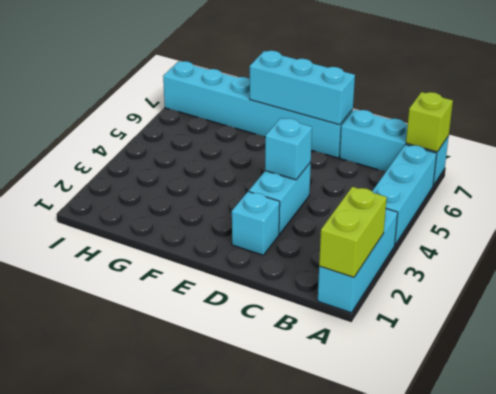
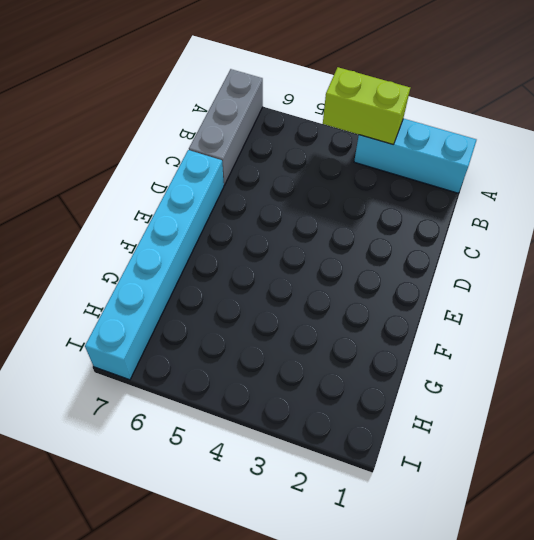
lime brick A3:A4 level 2 -> lime brick A1:A2 level 2
grey brick A7:C7 level 1 -> cyan brick A7:C7 level 1
none -> cyan brick A4:A6 level 1
none -> cyan brick D2 level 1

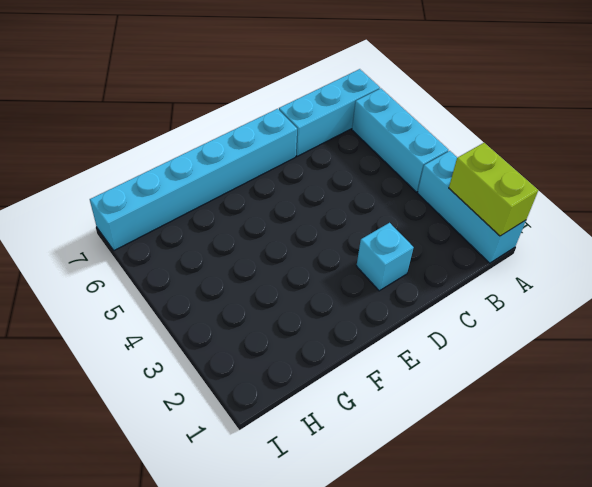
none -> cyan brick D3:D4 level 1
none -> lime brick A7 level 2

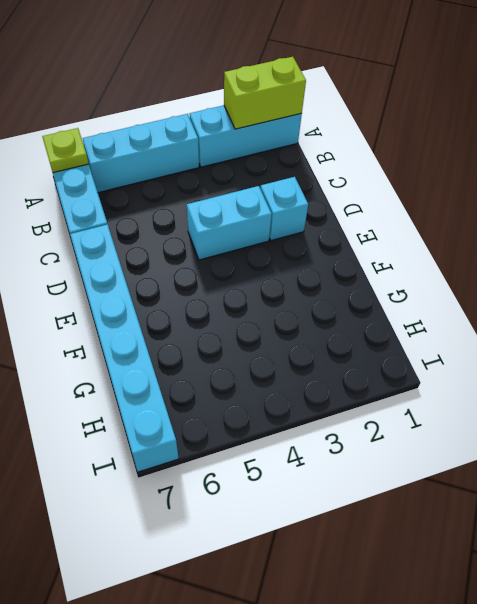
lime plate A7 level 2 -> lime brick A7 level 2
none -> cyan brick D4 level 2
none -> cyan brick D7:F7 level 2

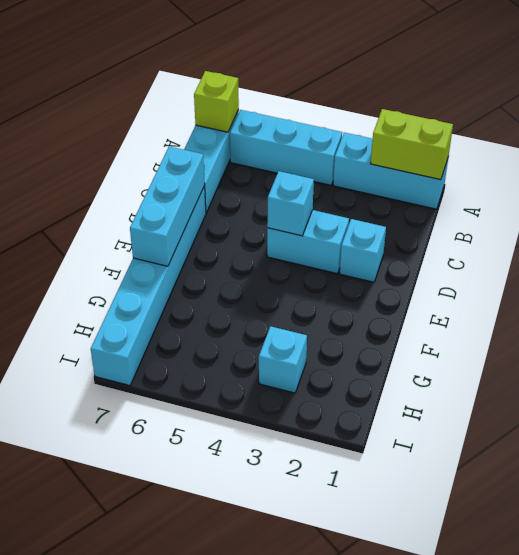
cyan brick H3 level 1 -> none

